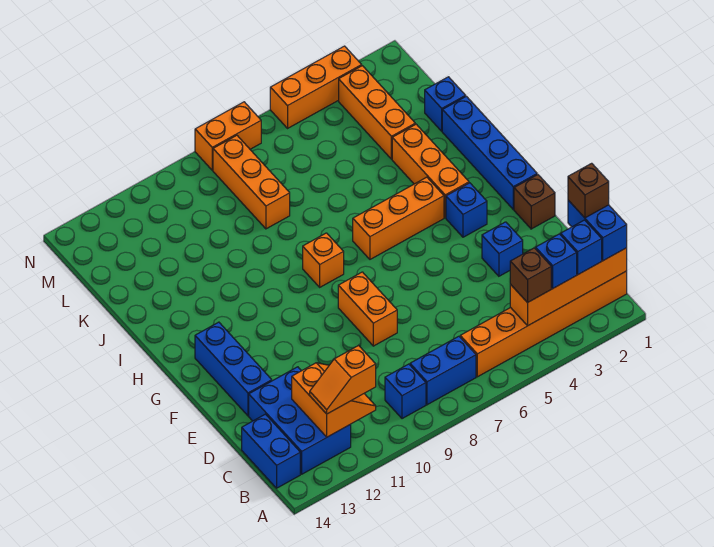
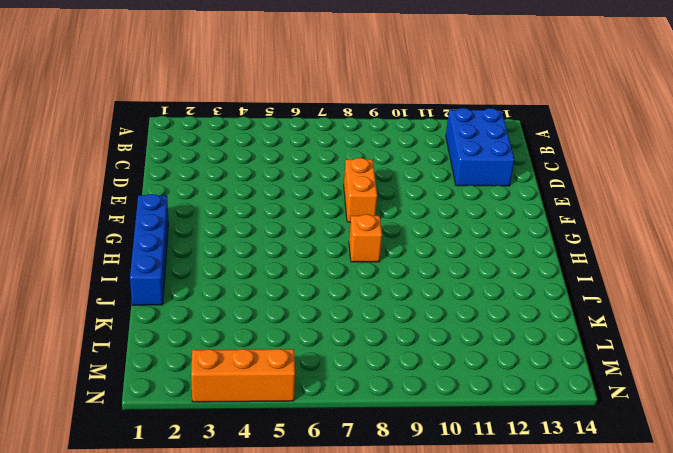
none -> orange brick B1:B6 level 1
none -> blue brick B7:B8 level 1
none -> blue brick B9 level 1

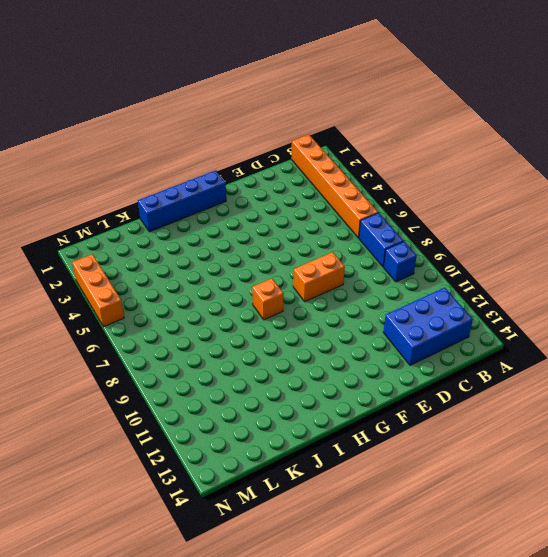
none -> blue brick B14:C14 level 1
none -> blue brick E3 level 1
none -> blue brick E13:G13 level 1

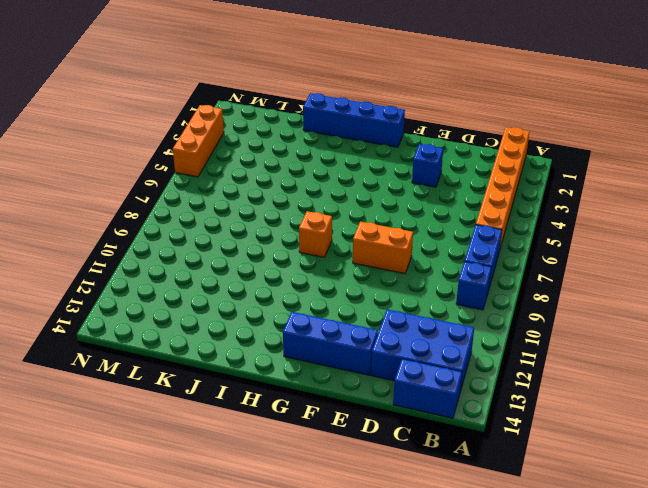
none -> brown brick F1 level 1
none -> blue brick G3 level 1
none -> orange brick H3:J3 level 1

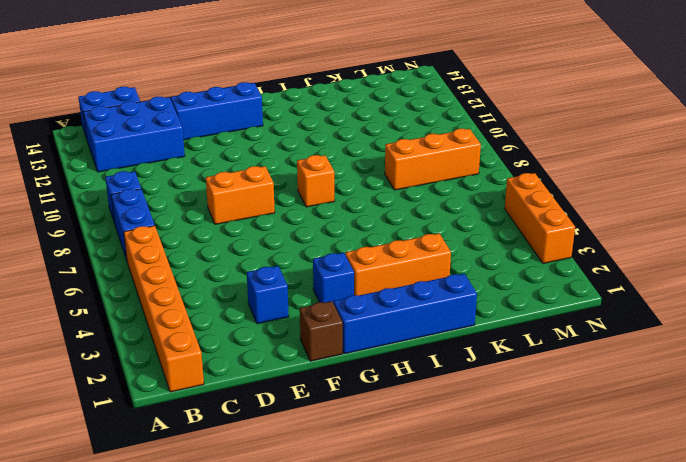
none -> orange brick H4:H6 level 1
none -> blue brick K1 level 1
none -> orange brick K3:M3 level 1

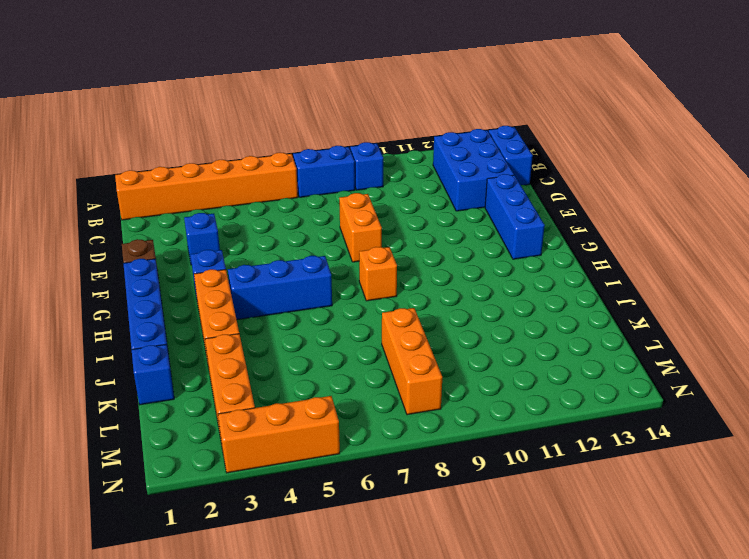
blue brick H4:H6 level 1 -> orange brick H4:H6 level 1
none -> orange brick N7:N8 level 1
none -> orange brick B1:B4 level 2
none -> orange slope B11:C12 level 2 top 12

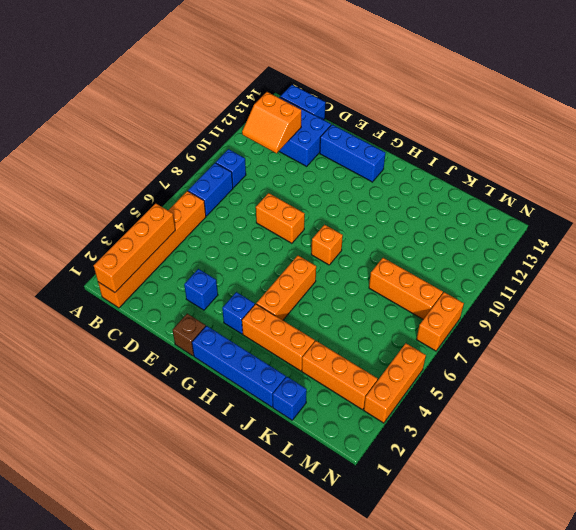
none -> blue brick B1:C1 level 3
none -> blue brick B2 level 3
none -> blue brick B3 level 3

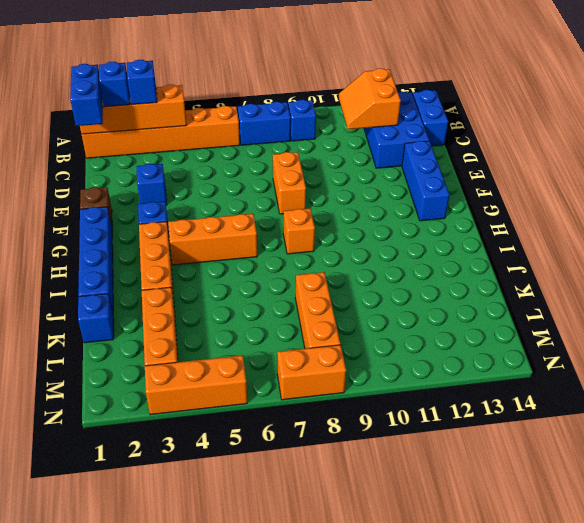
none -> brown brick B4 level 3
none -> orange slope B11:B12 level 3 top 11
none -> brown brick C1 level 4

